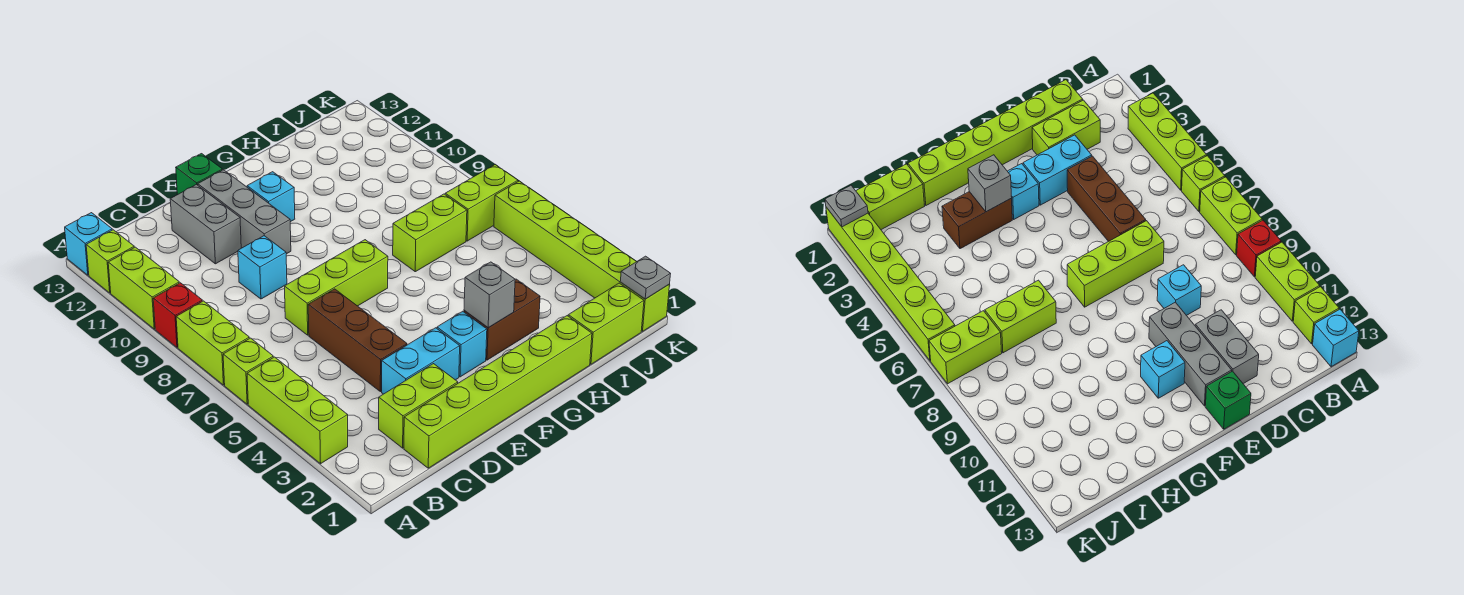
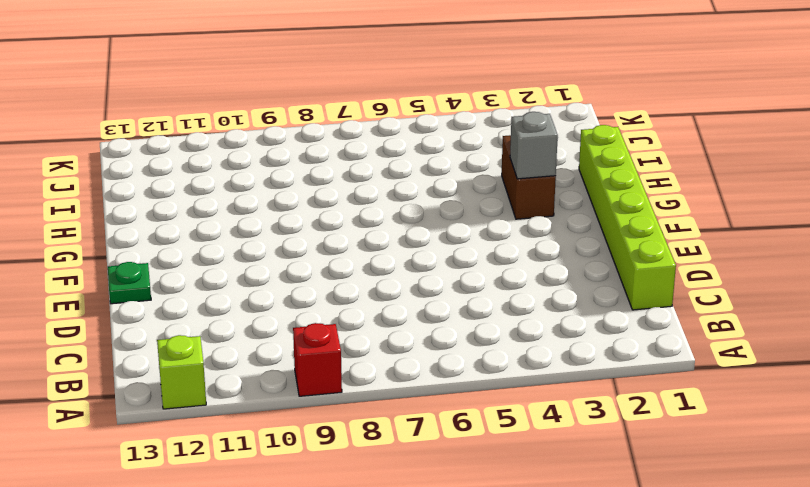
green plate E13 level 1 -> green brick E13 level 1
none -> lime brick A3:A5 level 1
none -> lime brick A6 level 1
none -> lime brick A7:A8 level 1

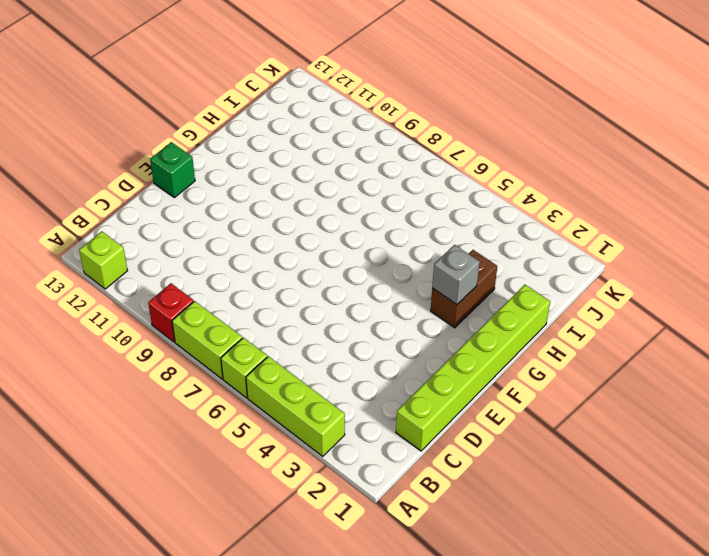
none -> lime brick A10:A11 level 1
none -> cyan brick A13 level 1
none -> lime brick C2:D2 level 1

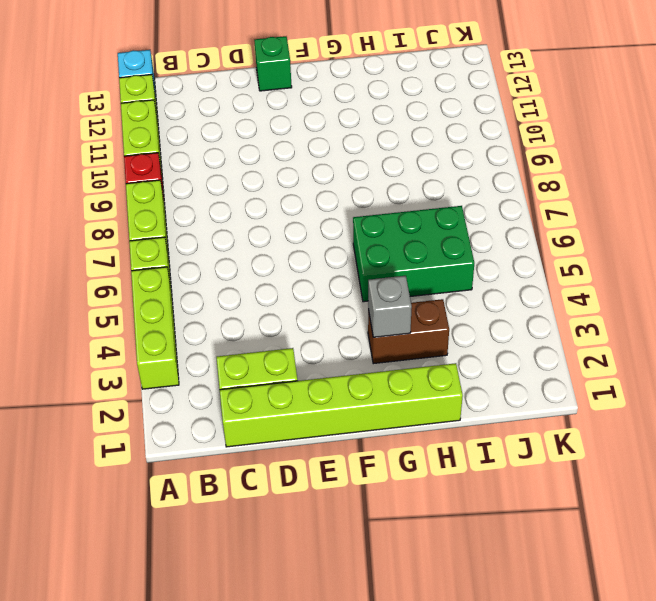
green brick G5:I6 level 1 -> none
none -> cyan brick D3:E3 level 1
none -> brown brick D4:D6 level 1
none -> lime brick D7:F7 level 1

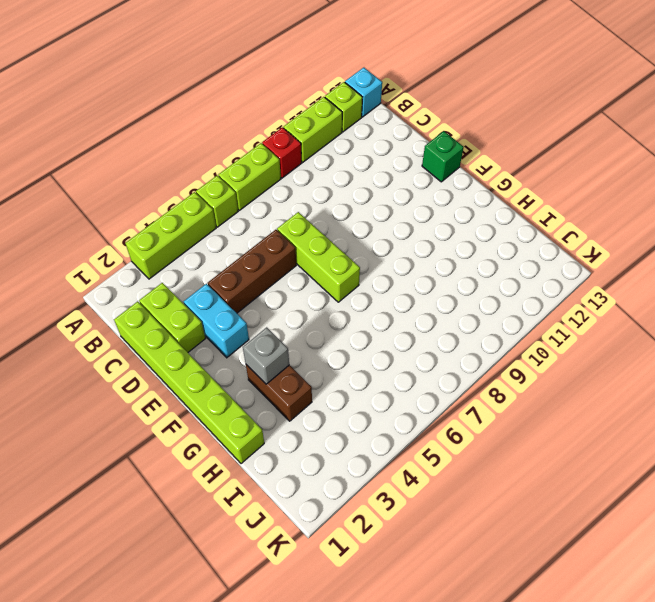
none -> cyan brick D9 level 1
none -> grey brick D11:D12 level 1
none -> grey brick E10:E12 level 1

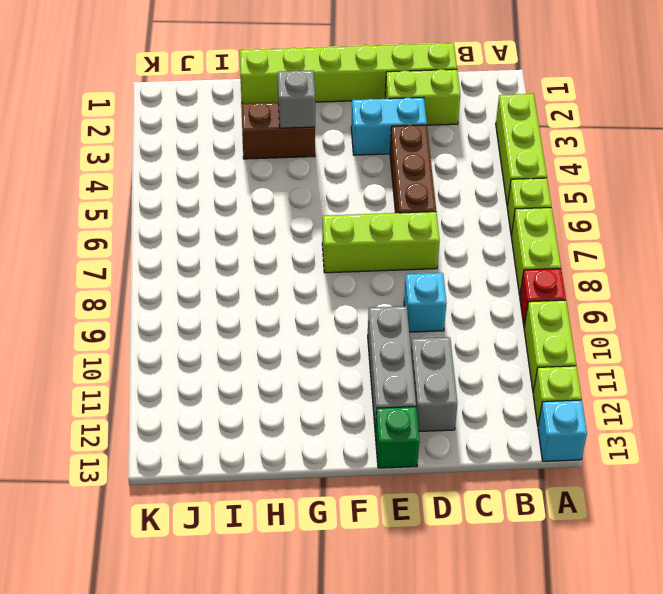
none -> cyan brick F3 level 1
none -> cyan brick F11 level 1
none -> lime brick H7:I7 level 1

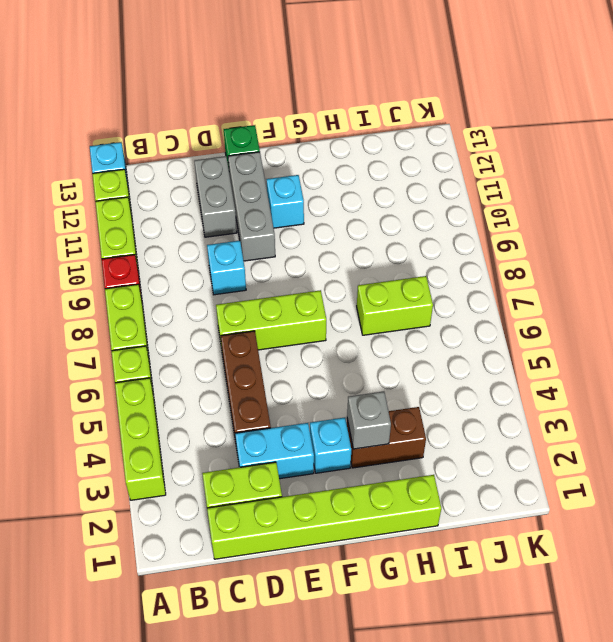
none -> lime brick I1:J1 level 1
none -> lime brick J7:K7 level 1
none -> lime brick K1:K6 level 1

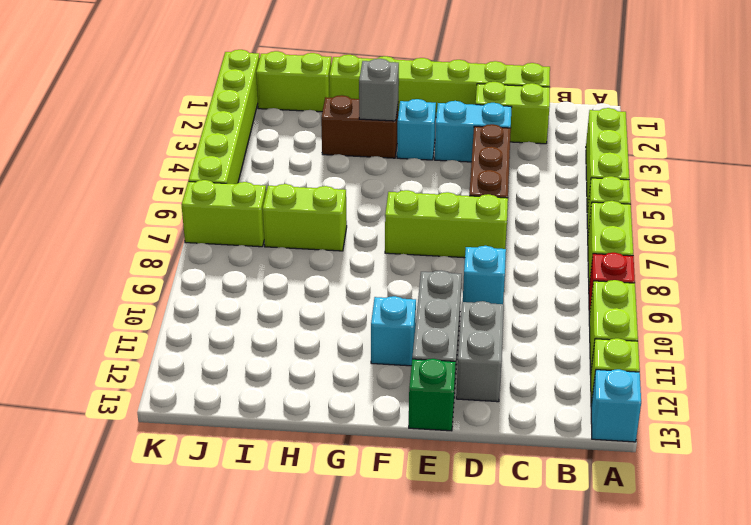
none -> grey plate K1 level 2

